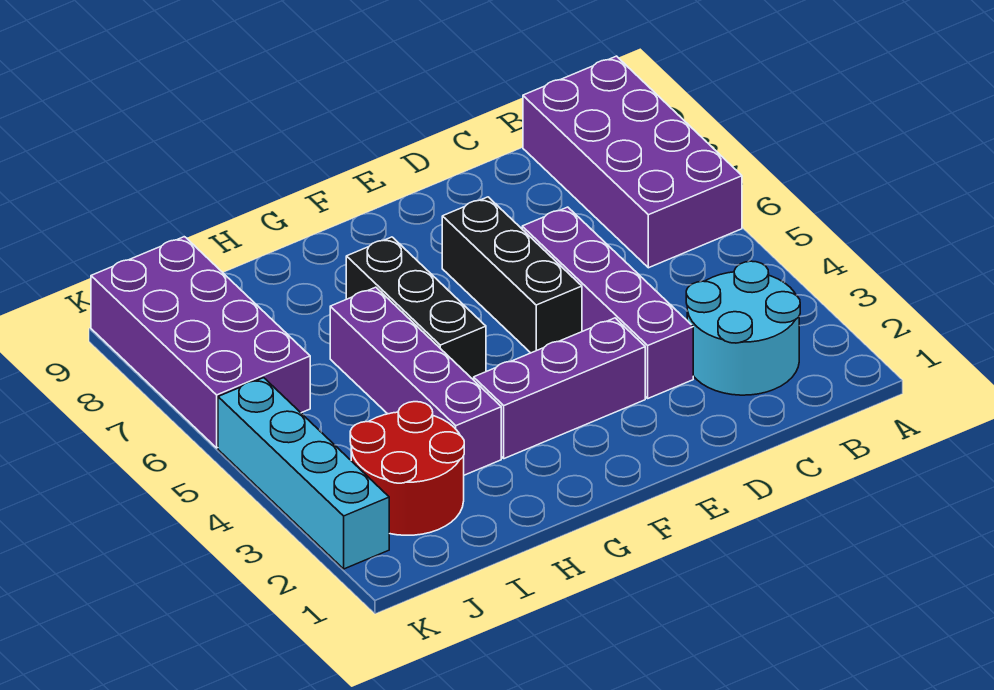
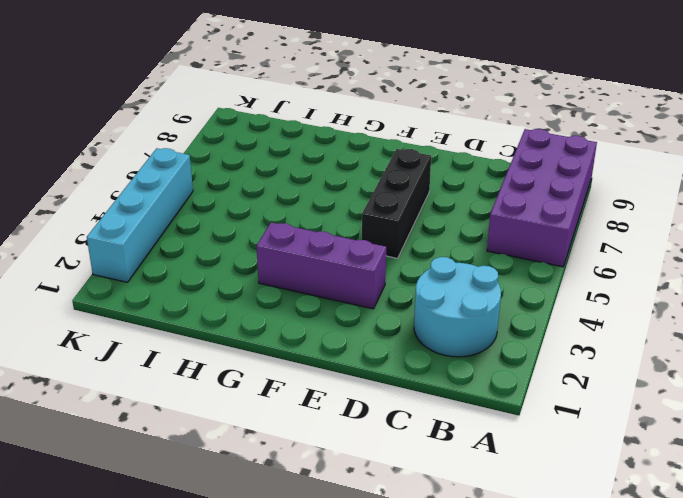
none -> purple brick D3:D6 level 1
none -> black brick G5:G7 level 1

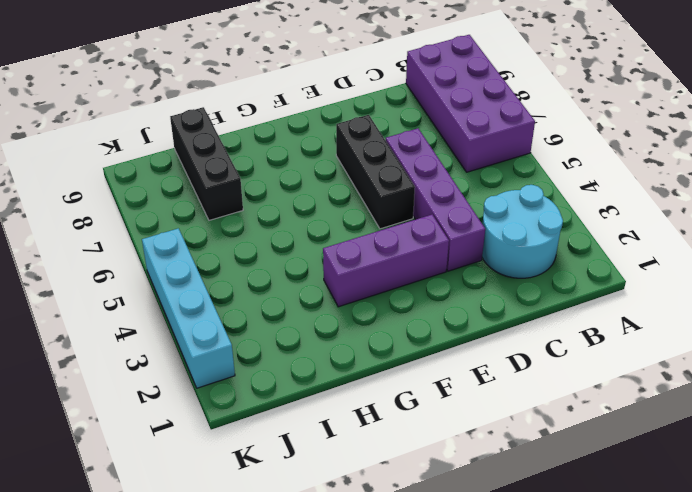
black brick I7:I9 level 1 -> black brick G5:G7 level 1
none -> purple brick H3:H6 level 1
none -> red round brick I2:J3 level 1

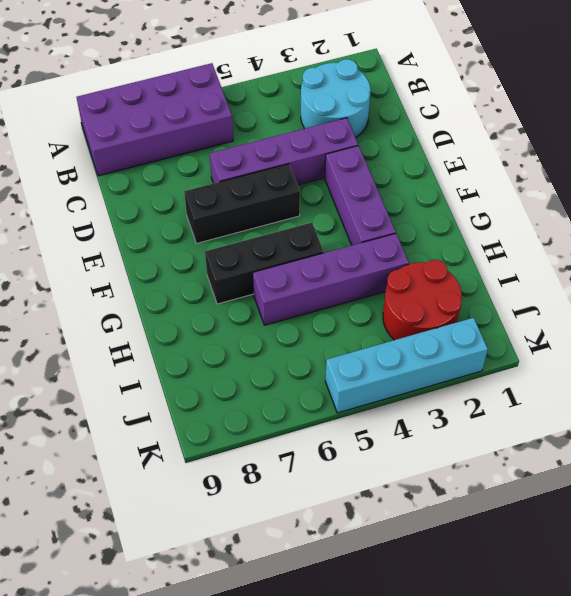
none -> purple brick J6:K9 level 1

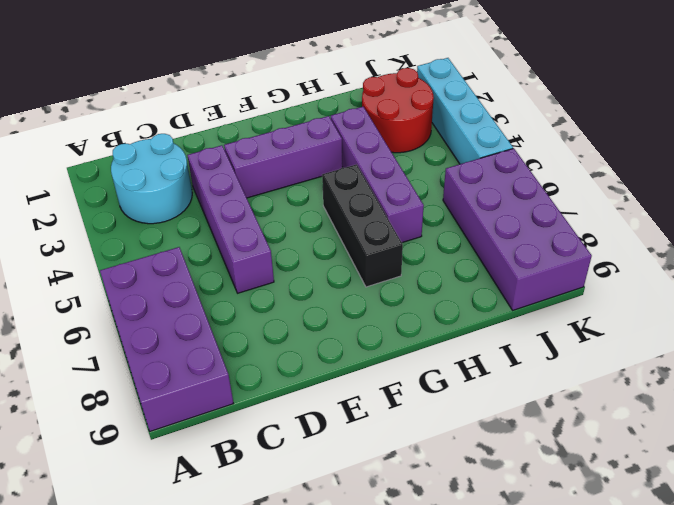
none -> black brick E5:E7 level 1

